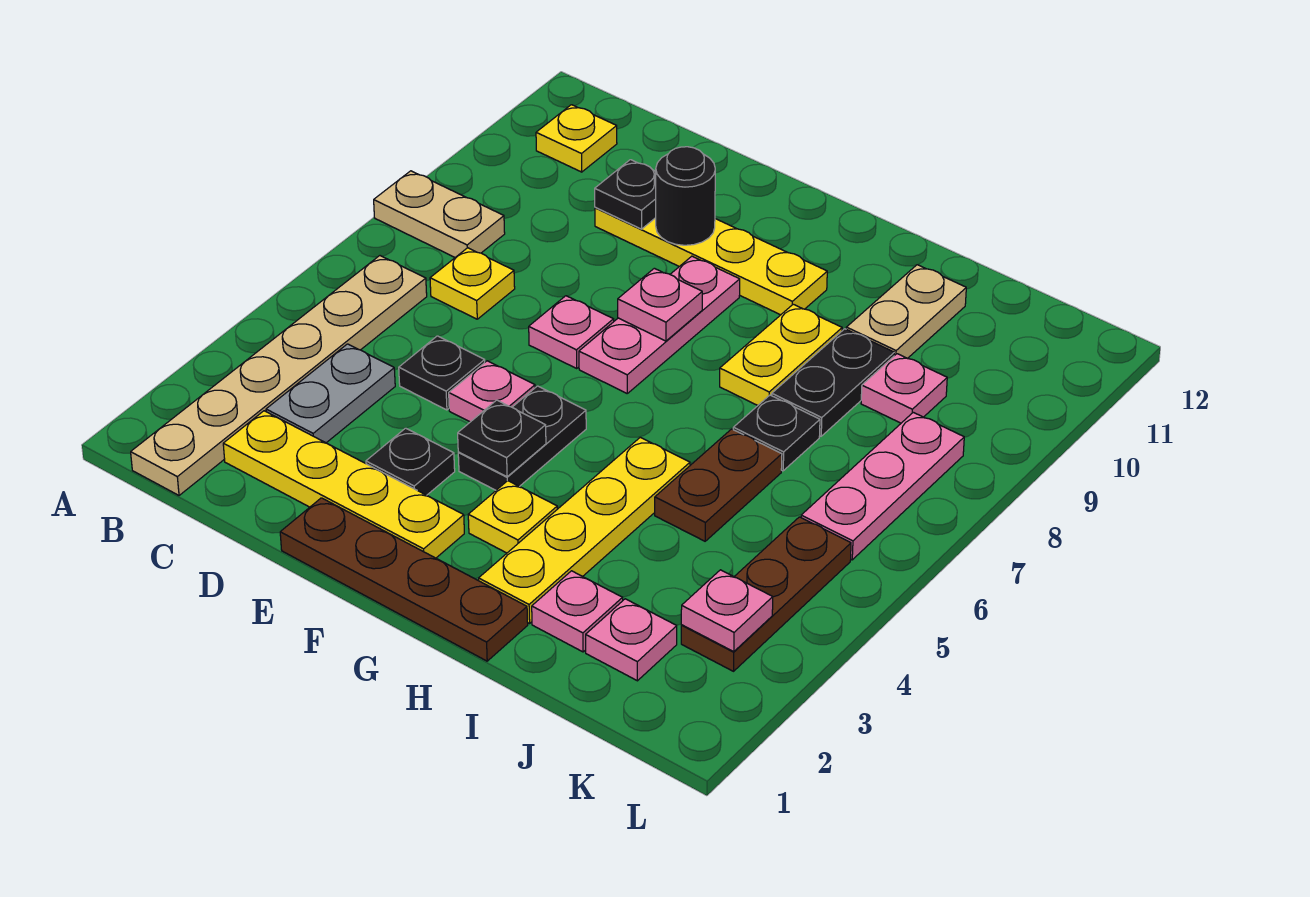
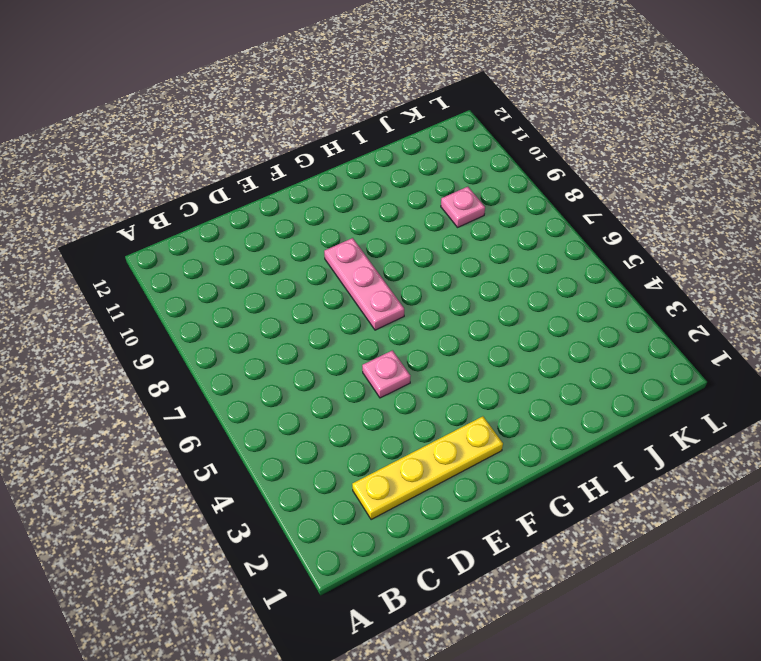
none -> tan plate A8:B8 level 1
none -> tan plate B1:B6 level 1
none -> yellow plate B11 level 1
none -> grey plate C3:C4 level 1

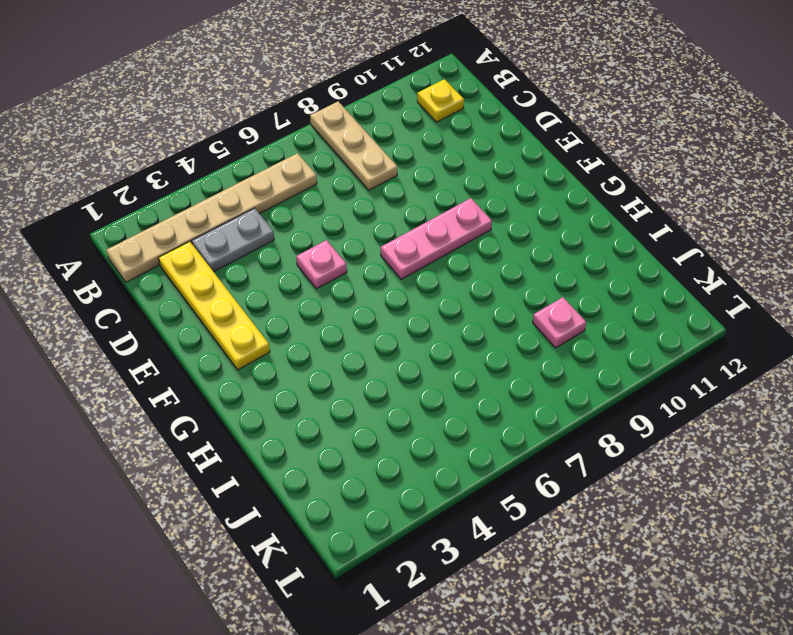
tan plate A8:C8 level 1 -> tan plate A8:B8 level 1
none -> yellow plate C7 level 1
none -> black plate D5 level 1
none -> yellow plate D10:G10 level 1
none -> brown plate E1:H1 level 1

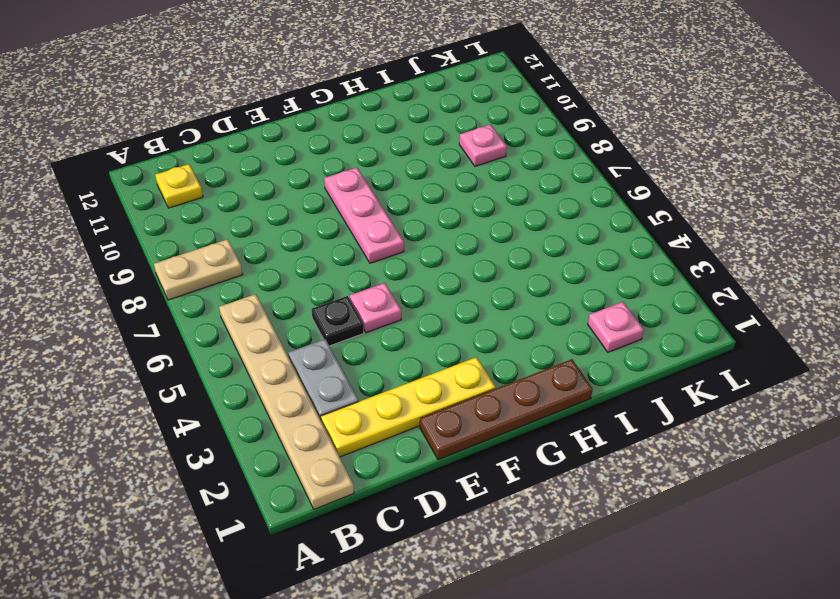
none -> yellow plate C7 level 1
none -> yellow plate D10:G10 level 1
none -> black plate E3 level 1
none -> pink plate E7 level 1

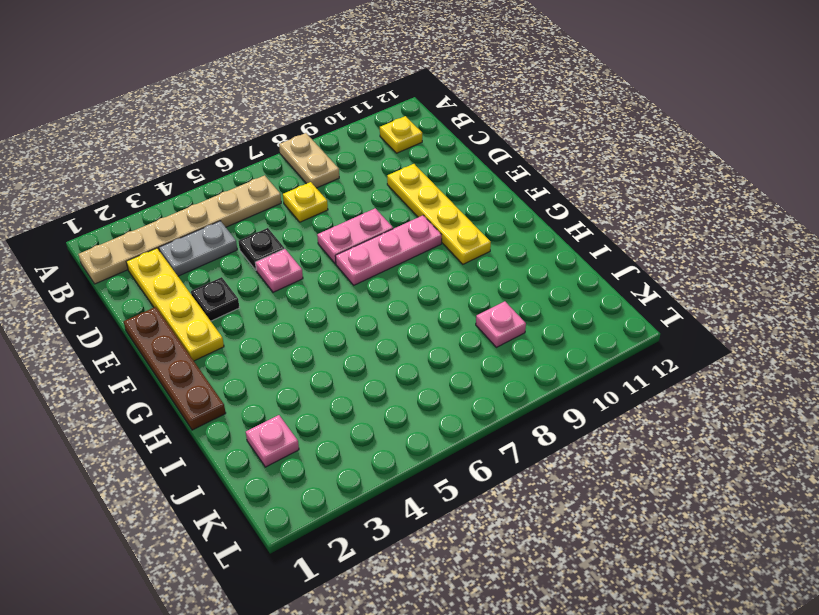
pink plate E7:E8 level 1 -> pink plate E7 level 1
none -> black plate F4:F5 level 1
none -> yellow plate G3 level 1
none -> yellow plate H2:H5 level 1
none -> yellow plate H8:H9 level 1

